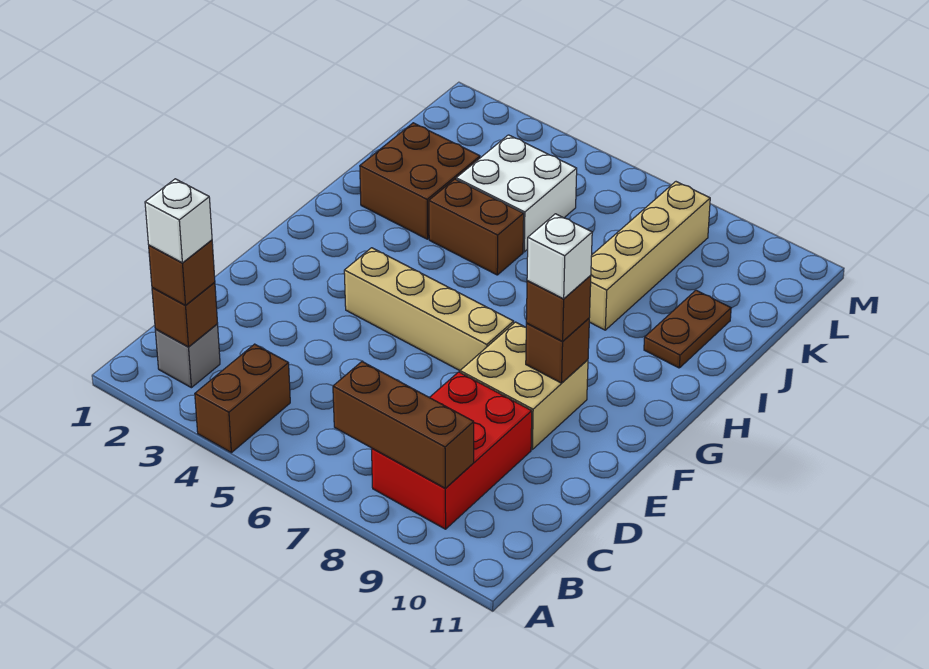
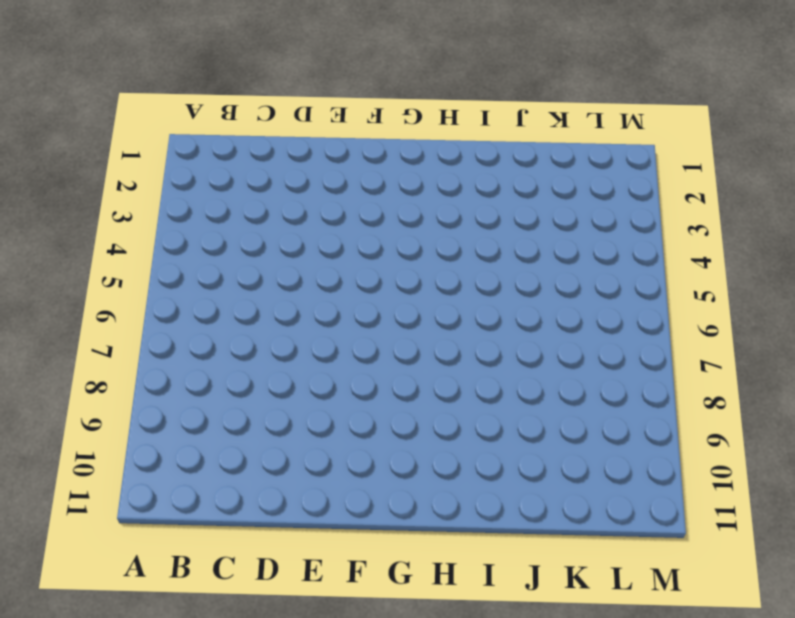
none -> brown brick A4:B4 level 1
none -> grey brick B2 level 1
none -> red brick B8:D9 level 1

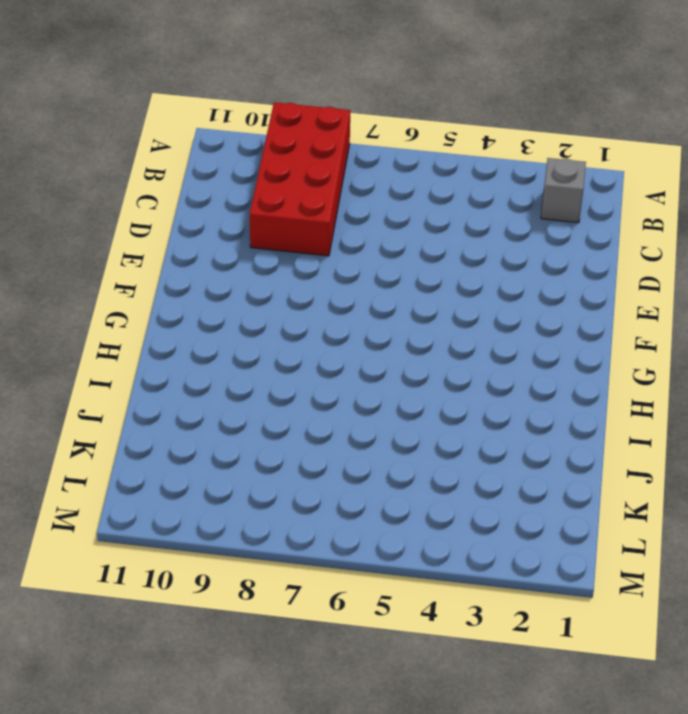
red brick A8:D9 level 1 -> red brick B8:D9 level 1
none -> brown brick A4:B4 level 1
none -> tan brick E8:F9 level 1
none -> tan brick F4:F7 level 1

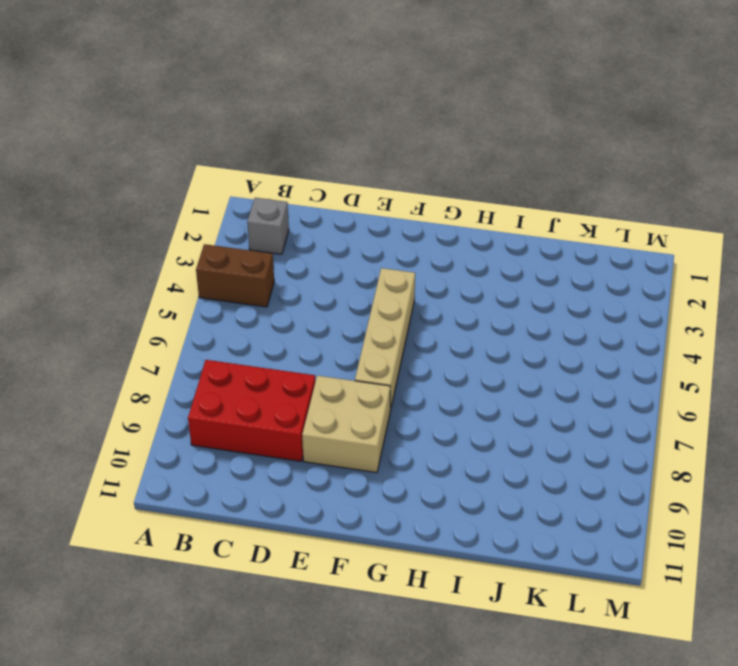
none -> brown brick I2:J3 level 1
none -> brown brick I4:I5 level 1
none -> tan brick I8:L8 level 1

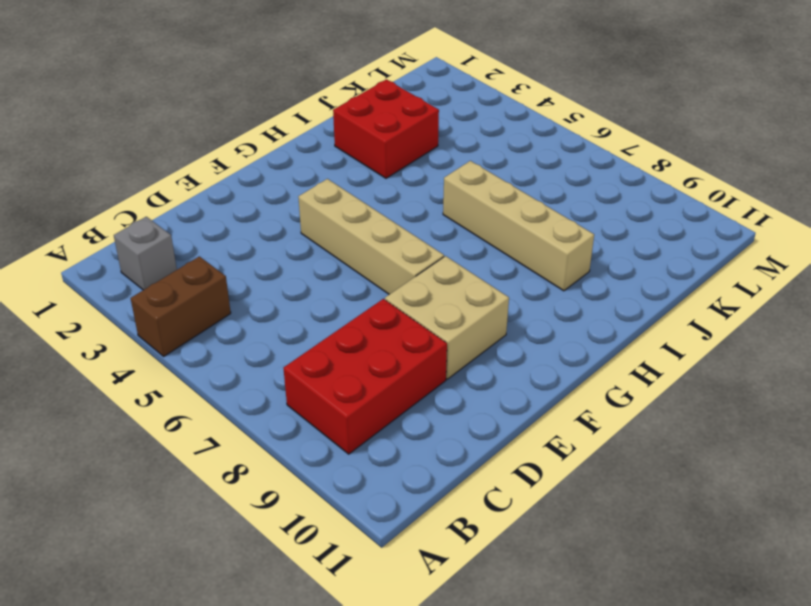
red brick I2:J3 level 1 -> brown brick I2:J3 level 1
tan brick I6:I9 level 1 -> tan brick I8:L8 level 1
none -> brown brick I4:I5 level 1
none -> brown plate I10:J10 level 1
none -> white brick J4:K5 level 1

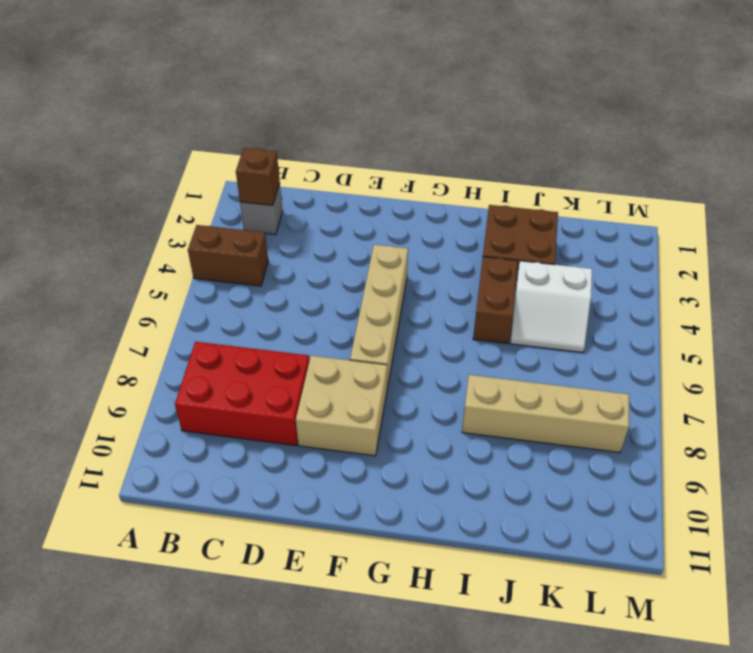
white slope J4:K5 level 1 top 4 -> white brick J4:K5 level 1
none -> brown plate I10:J10 level 1
none -> brown brick B7:B9 level 2
none -> brown brick F9 level 2

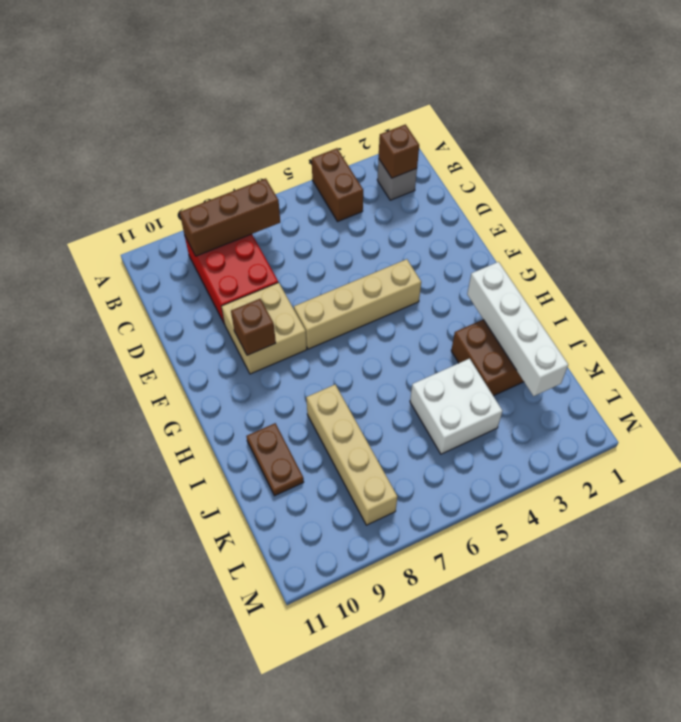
white brick H2:K2 level 2 -> none
none -> brown brick I4:I5 level 1
none -> brown brick B2 level 3
none -> brown brick F9 level 3

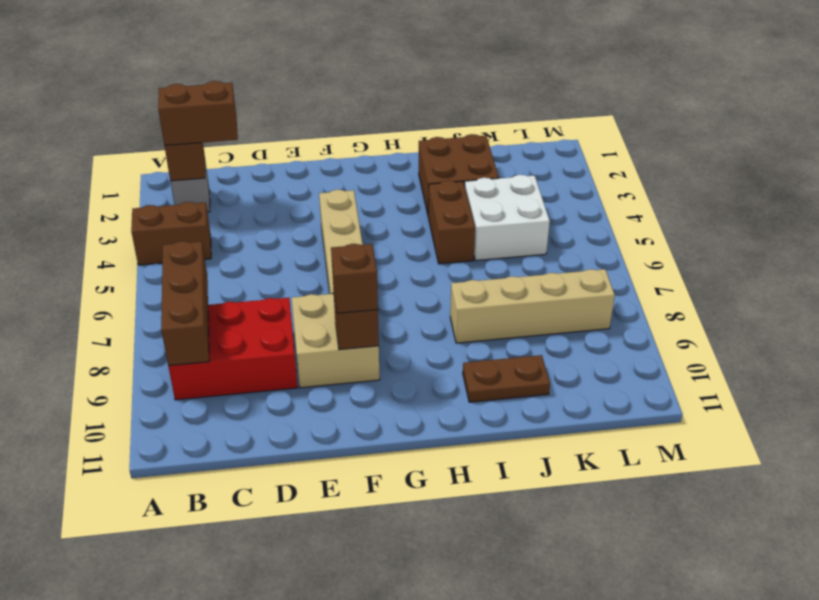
brown brick B2:C2 level 3 -> brown brick B2 level 3
none -> white brick B2 level 4
none -> white brick F9 level 4

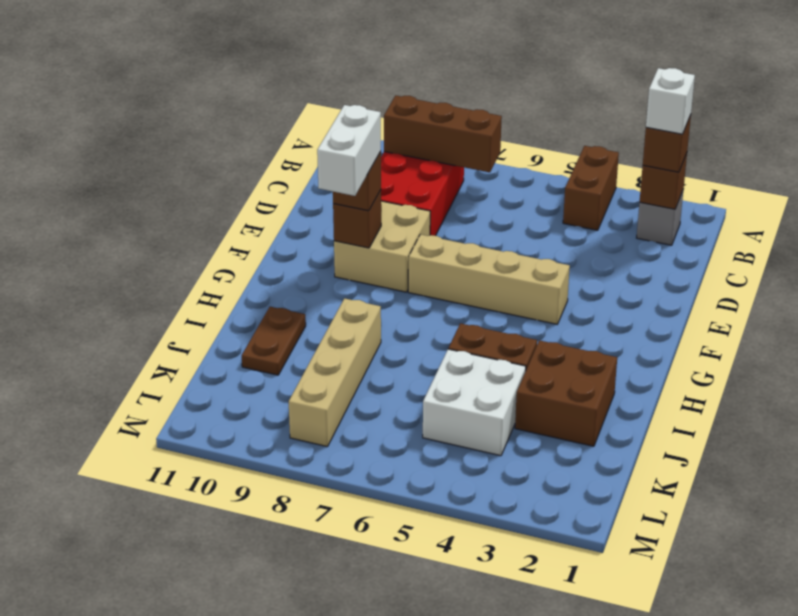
white brick F9:G9 level 4 -> white brick F9 level 4

